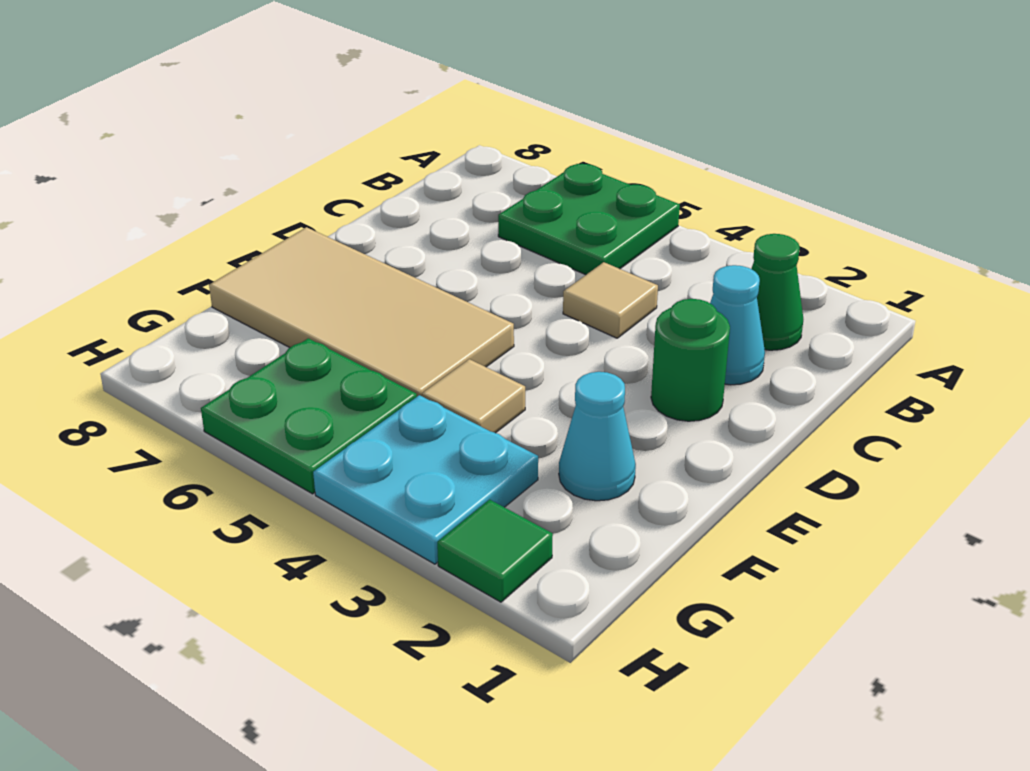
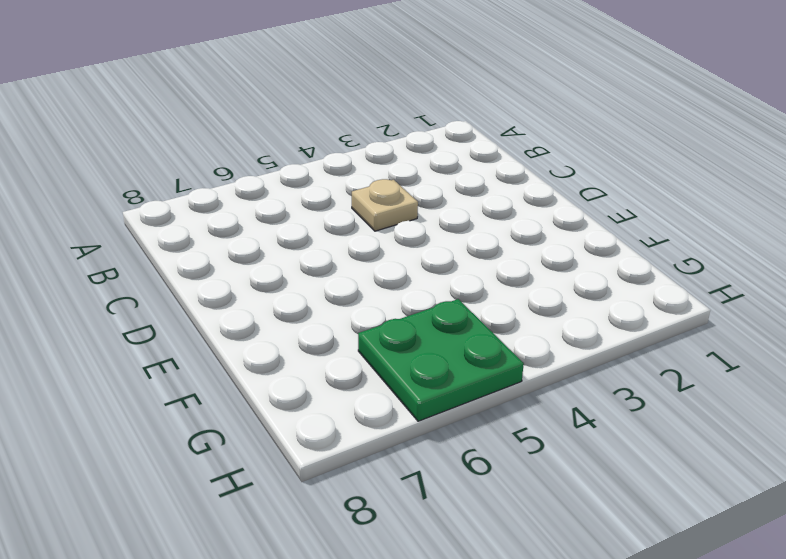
tan plate C4 level 1 -> tan tile C4 level 1
none -> green plate A5:B6 level 1
none -> green cone B2 level 1

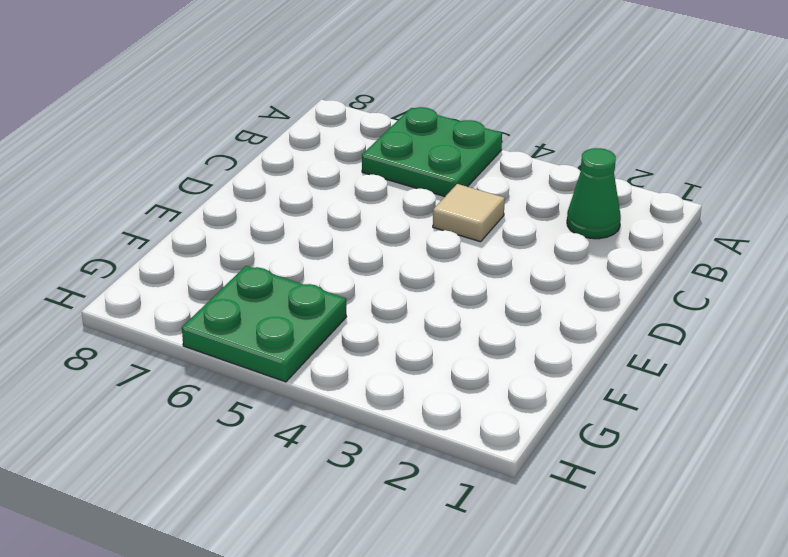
none -> cyan cone C2 level 1
none -> green round brick D2 level 1

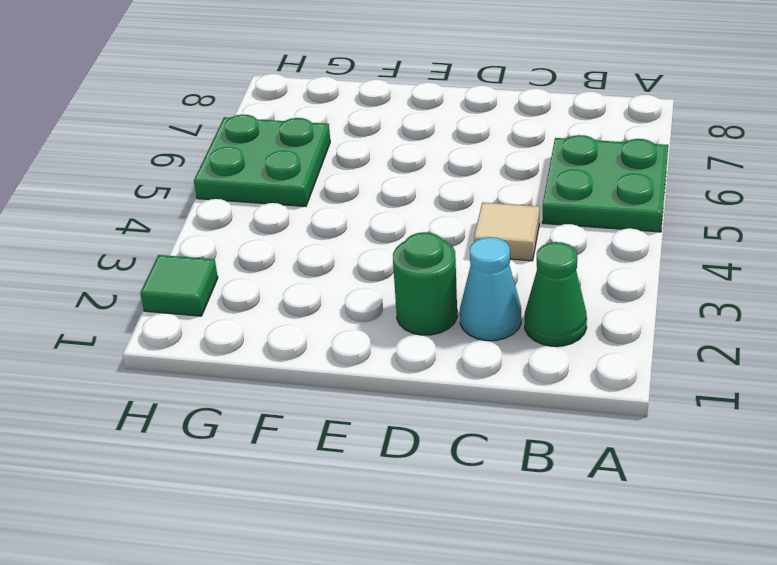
none -> tan tile E5:F8 level 1
none -> cyan cone F2 level 1

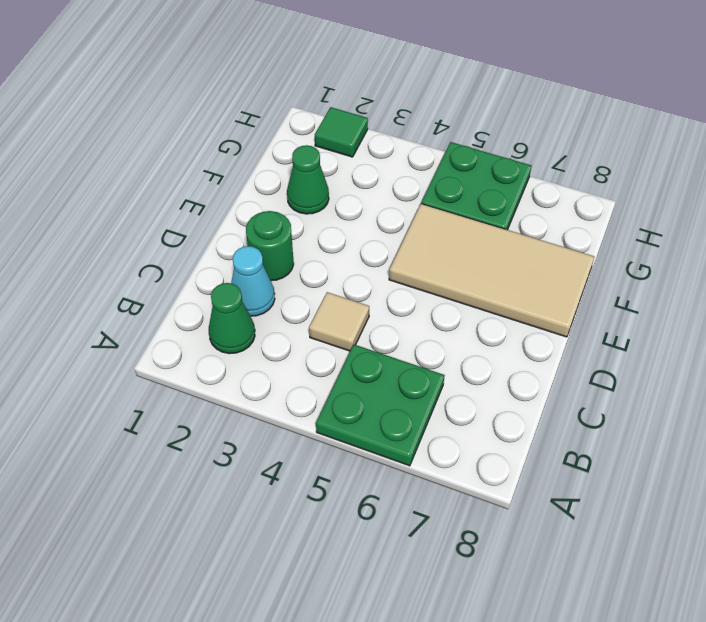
green cone F2 level 1 -> cyan cone F2 level 1
none -> tan tile F4 level 1
none -> cyan plate G3:H4 level 1

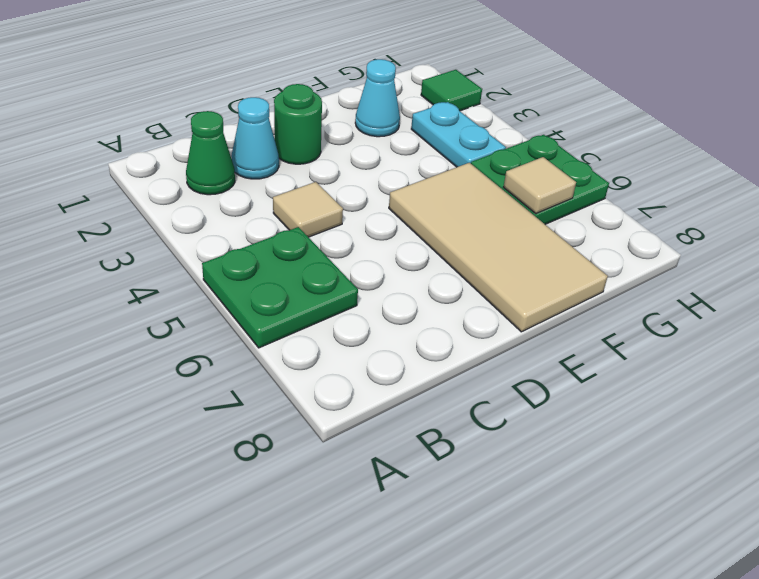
cyan plate G3:G4 level 1 -> cyan plate G3:H4 level 1
tan tile G6 level 2 -> tan tile F4 level 1

